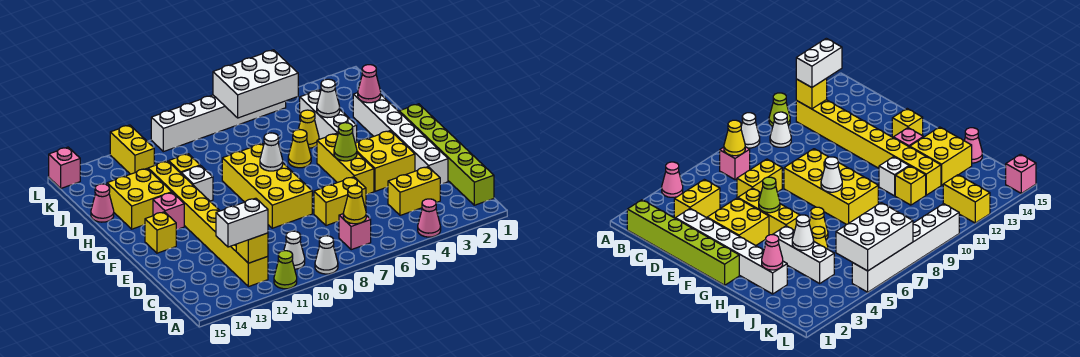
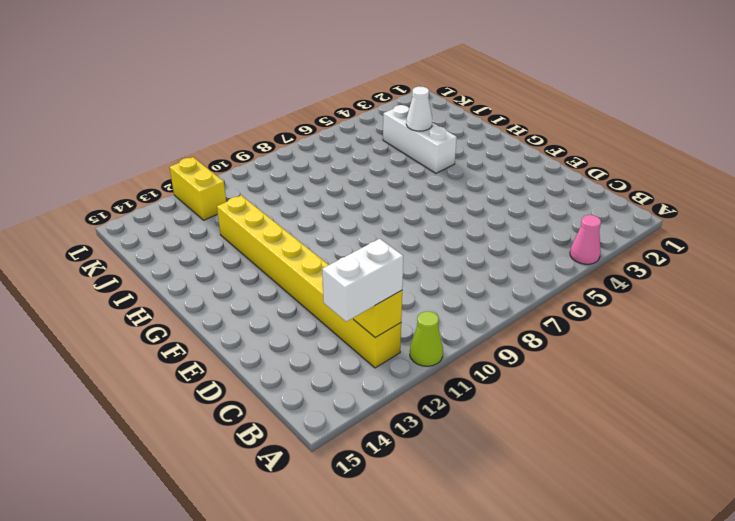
none -> white cone A9 level 1
none -> lime brick B1:G1 level 1
none -> pink brick B7 level 1
none -> white cone B10 level 1

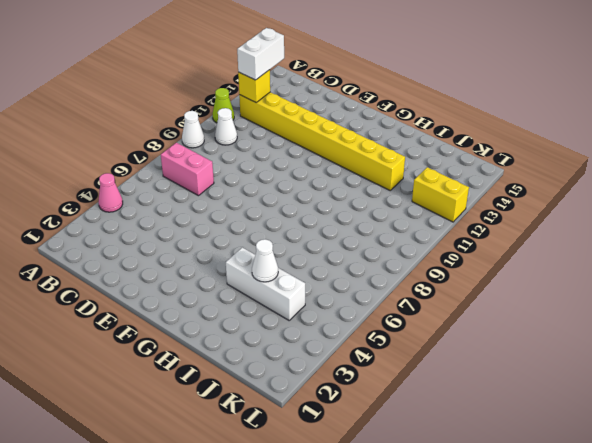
pink brick B7:C7 level 1 -> pink brick B7 level 1
none -> lime brick B1:G1 level 1
none -> yellow brick C3:C4 level 1
none -> white brick D2:I2 level 1
none -> yellow brick D6:D7 level 1

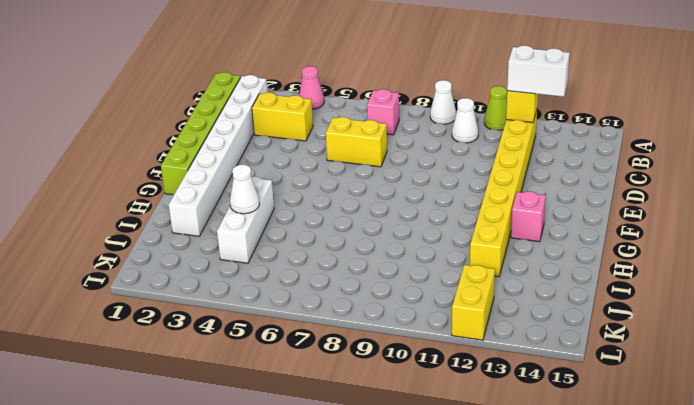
white brick B2:I2 level 1 -> white brick D2:I2 level 1
none -> yellow brick E3:F4 level 1
none -> yellow brick E5:G5 level 1
none -> yellow brick E8:H9 level 1
none -> yellow brick F14 level 1

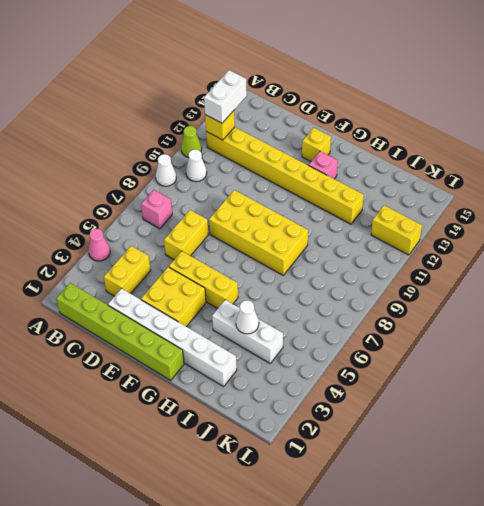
none -> yellow cone H6 level 1
none -> white brick H11 level 1
none -> yellow brick H13:I14 level 1
none -> yellow cone I5 level 1

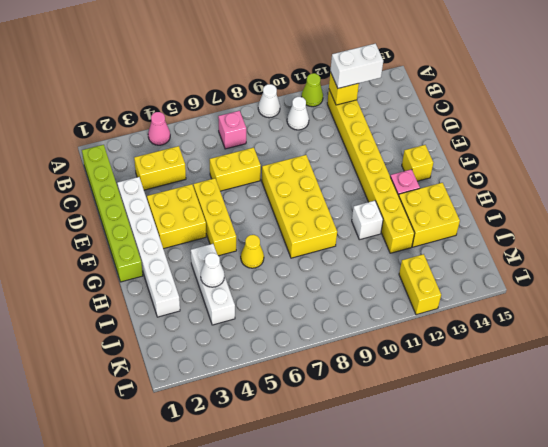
none -> yellow cone I5 level 1
none -> yellow brick I11 level 1
none -> pink cone I15 level 1
none -> white brick L5:L10 level 1

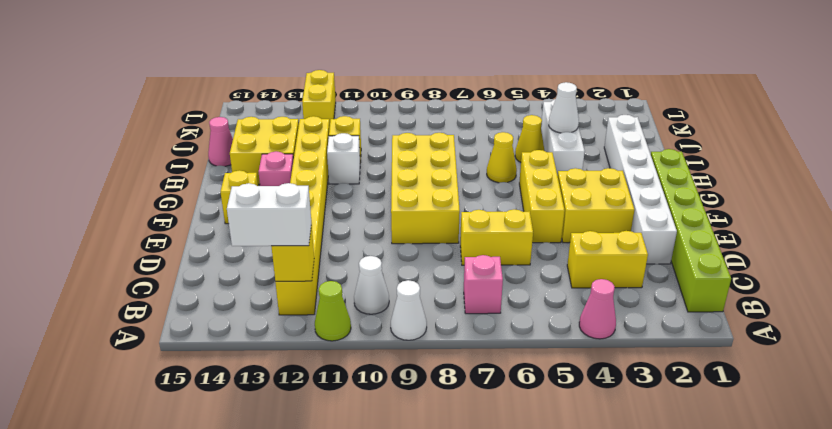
none -> white brick L5:L10 level 1
none -> pink brick L15 level 1
none -> yellow cone B7 level 2
none -> lime cone F5 level 2

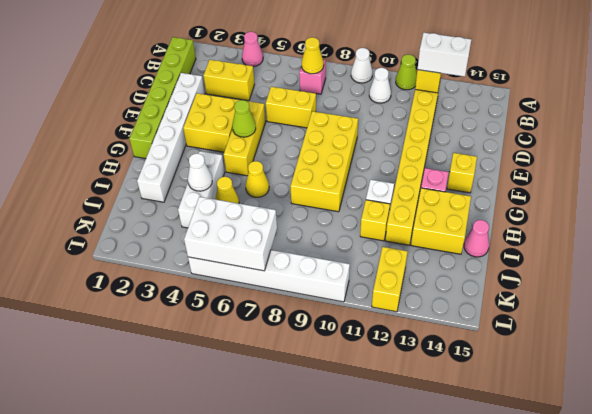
none -> pink brick L15 level 1
none -> white cone G8 level 2
none -> pink cone I2 level 2

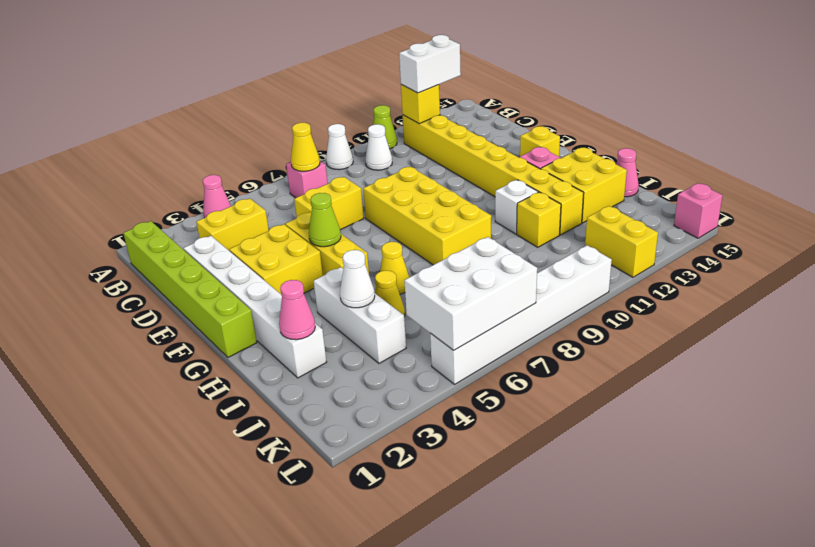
none -> white cone G8 level 2

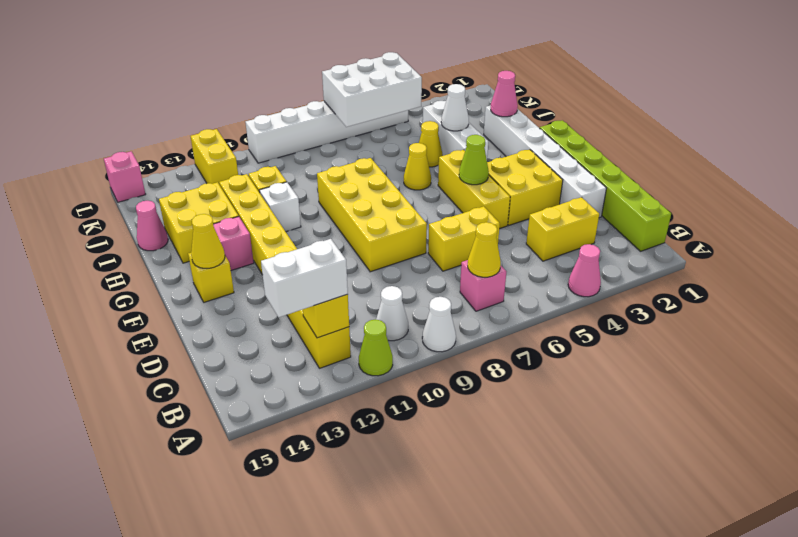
yellow cone F14 level 2 -> none
none -> white cone G8 level 2

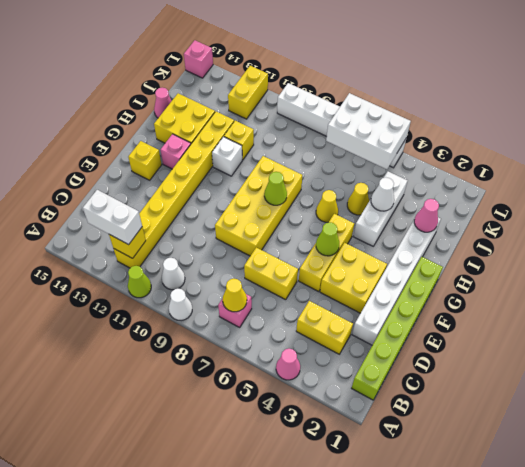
lime cone G8 level 2 -> white cone G8 level 2

